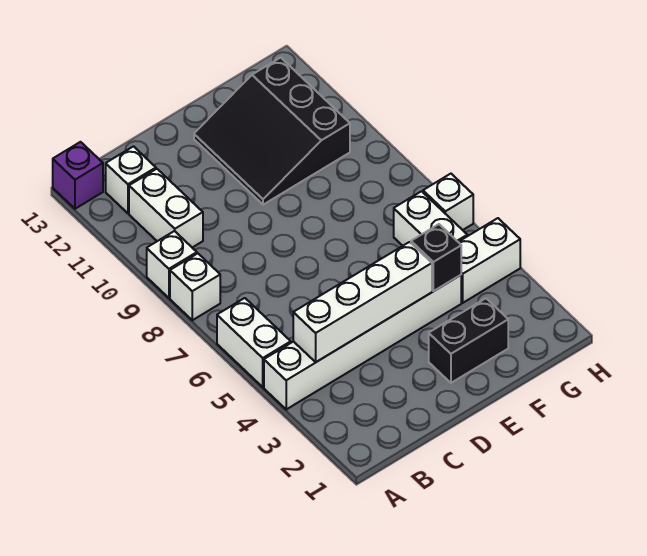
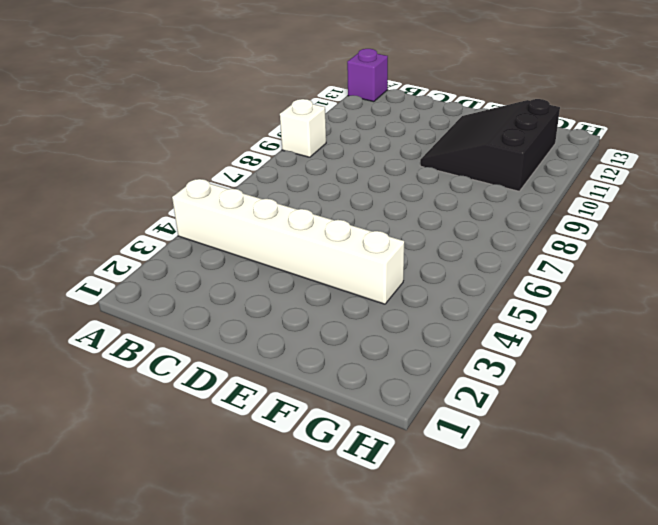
none -> white brick A5:A6 level 1
none -> white brick A8 level 1
none -> white brick B10:B11 level 1

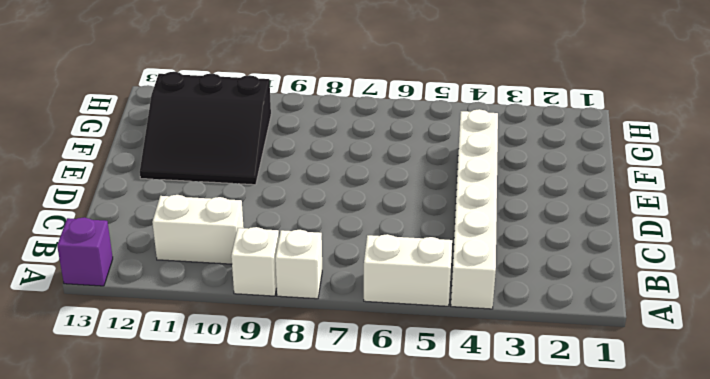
none -> white brick B12 level 1
none -> black brick E2:F2 level 1
none -> white brick G4:H4 level 1

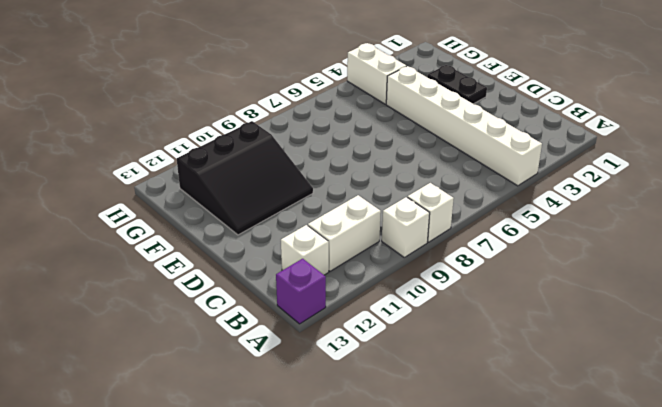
black plate E2:F2 level 1 -> black brick E2:F2 level 1
none -> white brick A5:A6 level 1
none -> white brick G5:G6 level 1
none -> white brick H6 level 1

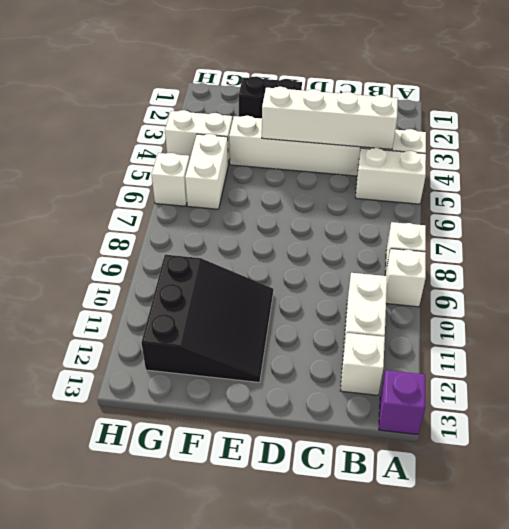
white brick A5:B5 level 1 -> white brick A5:A6 level 1
none -> black brick F4 level 2

